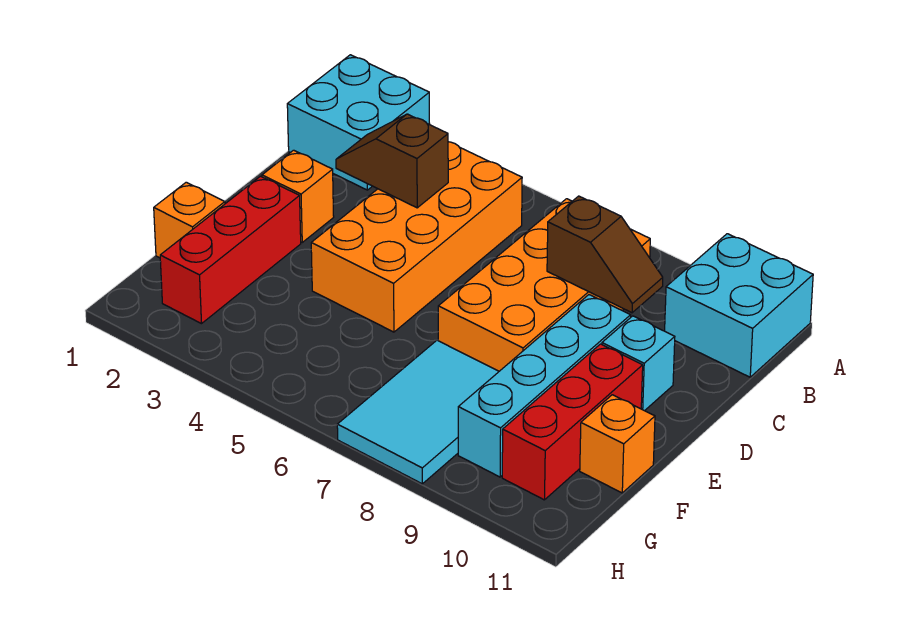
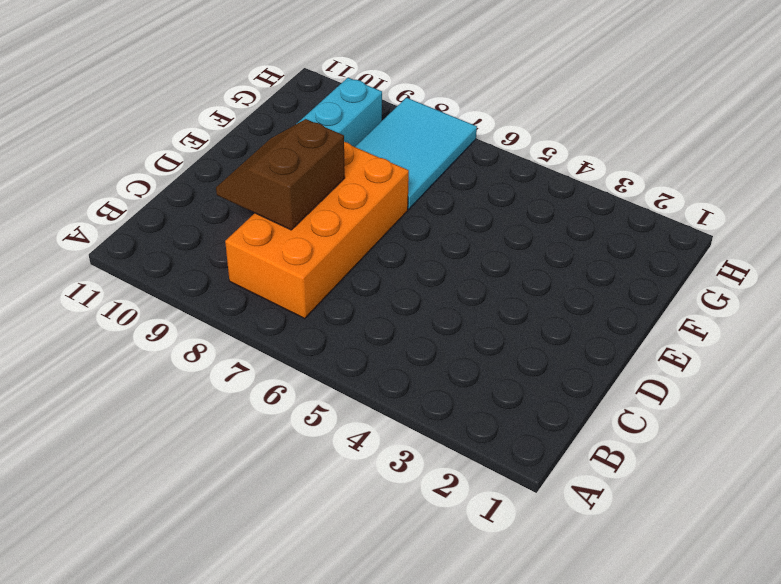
brown slope C8:D9 level 2 top 8 -> brown slope C8:C9 level 2 top 8
none -> cyan brick A1:B2 level 1
none -> cyan brick A10:B11 level 1
none -> orange brick B4:E5 level 1

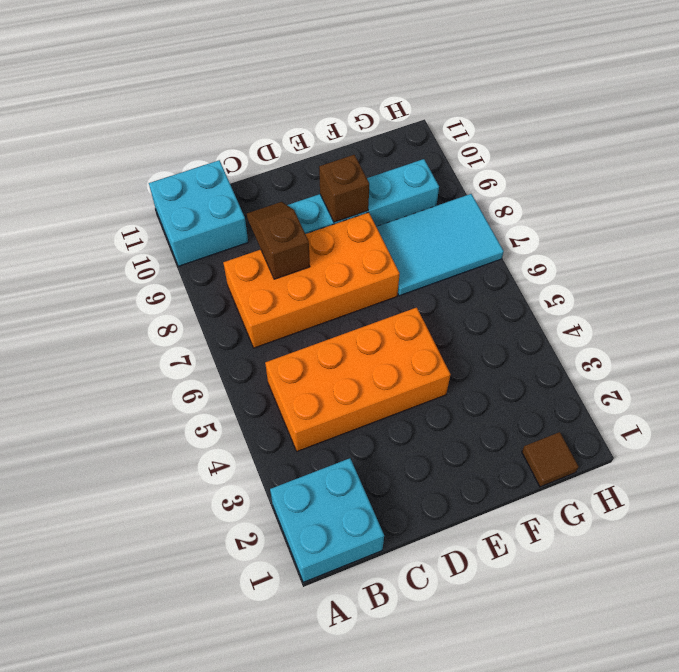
brown brick E9 level 2 -> none
brown tile G1 level 1 -> none
none -> orange brick D2 level 1
none -> cyan brick D10 level 1
none -> red brick E2:G2 level 1

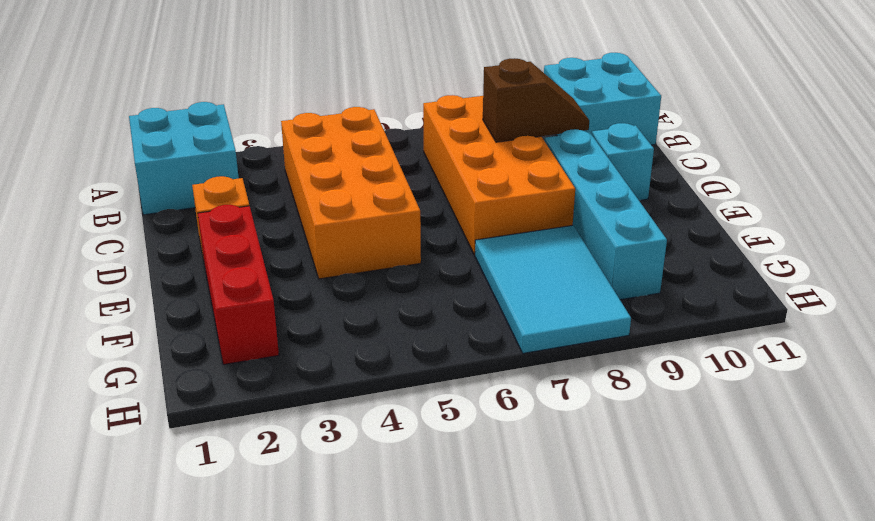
none -> red brick E10:G10 level 1
none -> orange brick F1 level 1
none -> orange brick F11 level 1

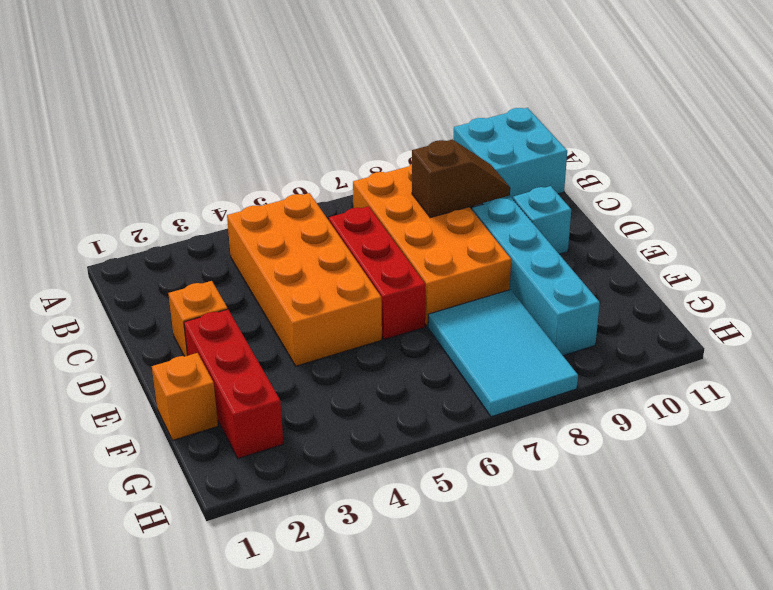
red brick C6:E6 level 1 -> red brick E10:G10 level 1
none -> cyan brick A1:B2 level 1
none -> orange brick F11 level 1
none -> brown slope C3:C4 level 2 top 4

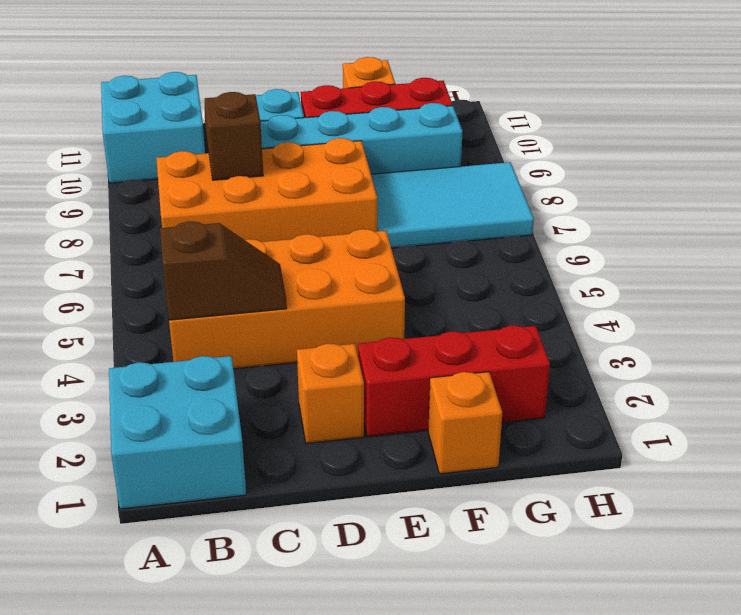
brown slope B4:C4 level 2 top B -> brown slope C3:C4 level 2 top 4

